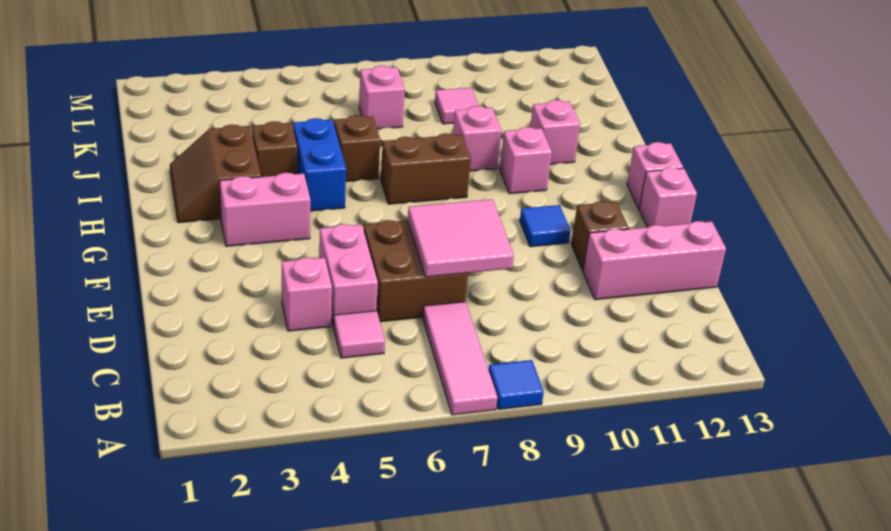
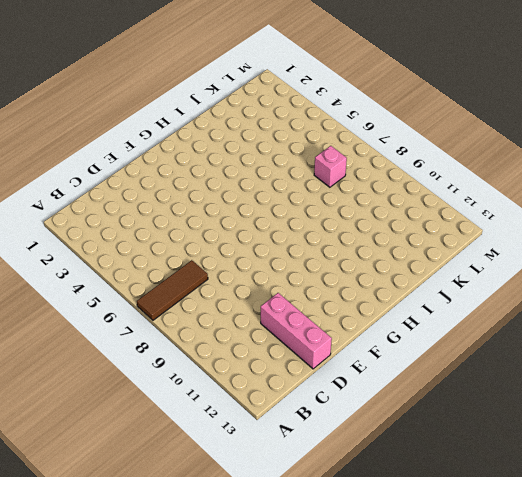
brown tile A7:C7 level 1 -> pink tile A7:C7 level 1
none -> blue tile A8 level 1
none -> pink tile C5 level 1
none -> pink brick D4 level 1

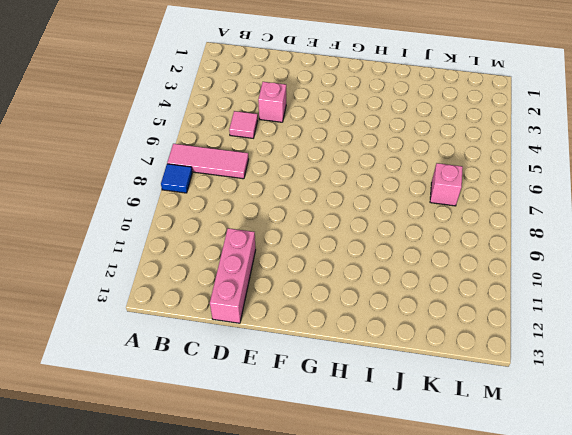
none -> pink brick D5:E5 level 1
none -> brown brick D6:E7 level 1
none -> brown brick E11 level 1

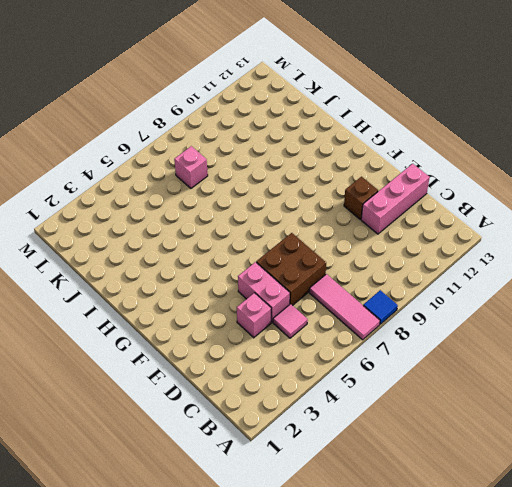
none -> blue tile F10 level 1
none -> pink brick F13 level 1
none -> pink brick G3:G4 level 1

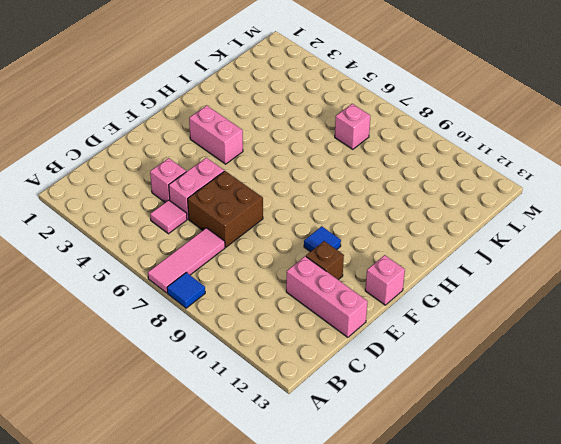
none -> pink brick G13 level 1
none -> brown slope H2:I3 level 1 top 3
none -> blue brick H5:I5 level 1

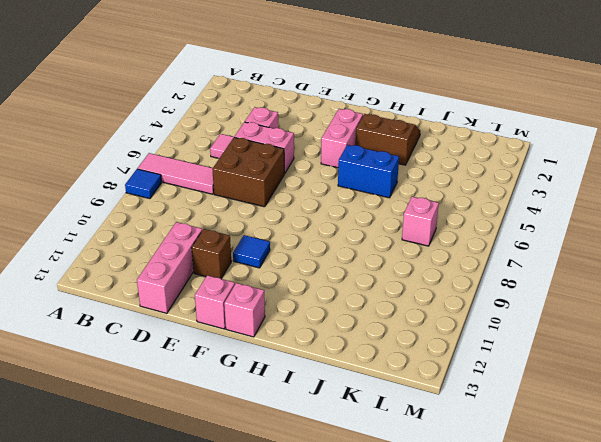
none -> brown brick H7:H8 level 1
none -> pink brick H10 level 1
none -> brown brick I4 level 1

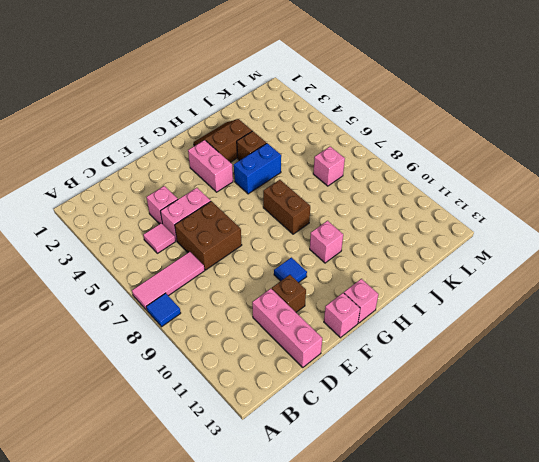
none -> brown brick I6 level 1
none -> pink brick I9 level 1
none -> pink brick I11 level 1

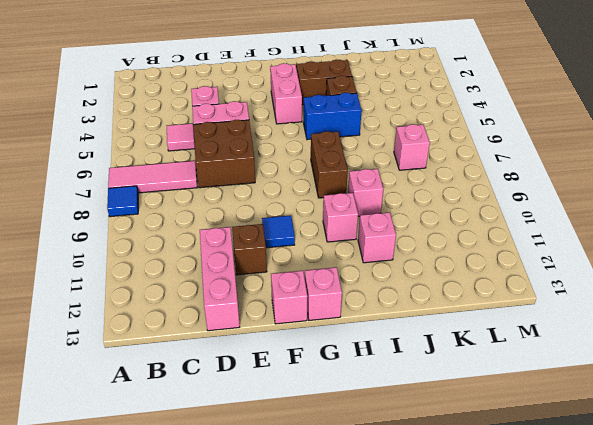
none -> brown brick I6 level 1
none -> pink tile K9 level 1
none -> pink tile D7:E8 level 2

